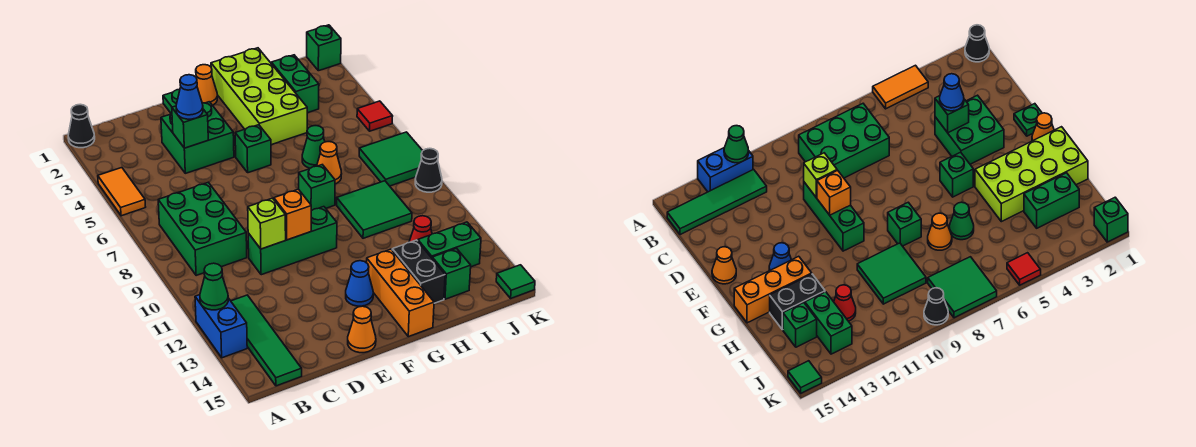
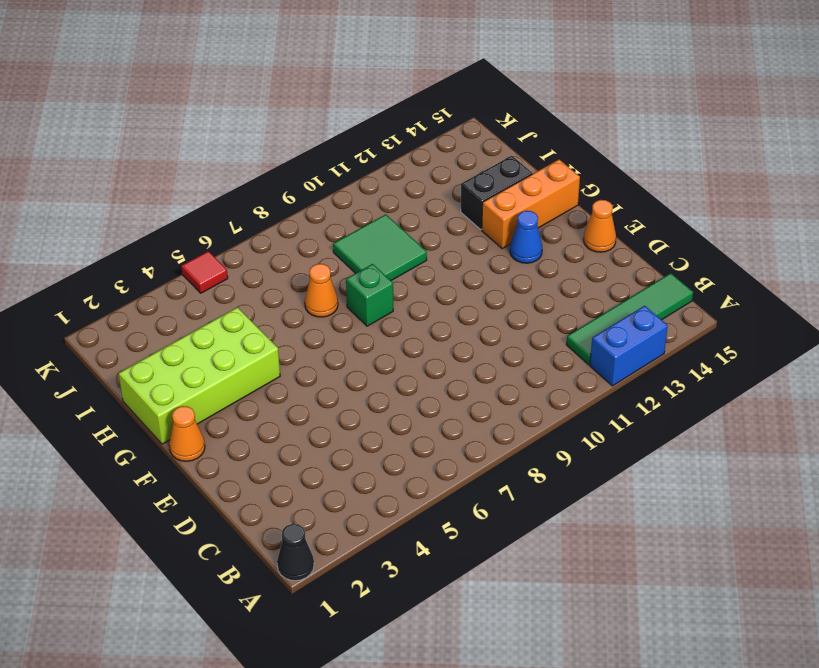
none -> orange tile A4:A5 level 1
none -> green brick B7:C9 level 1
none -> green brick D3:E4 level 1
none -> green brick D10:F10 level 1

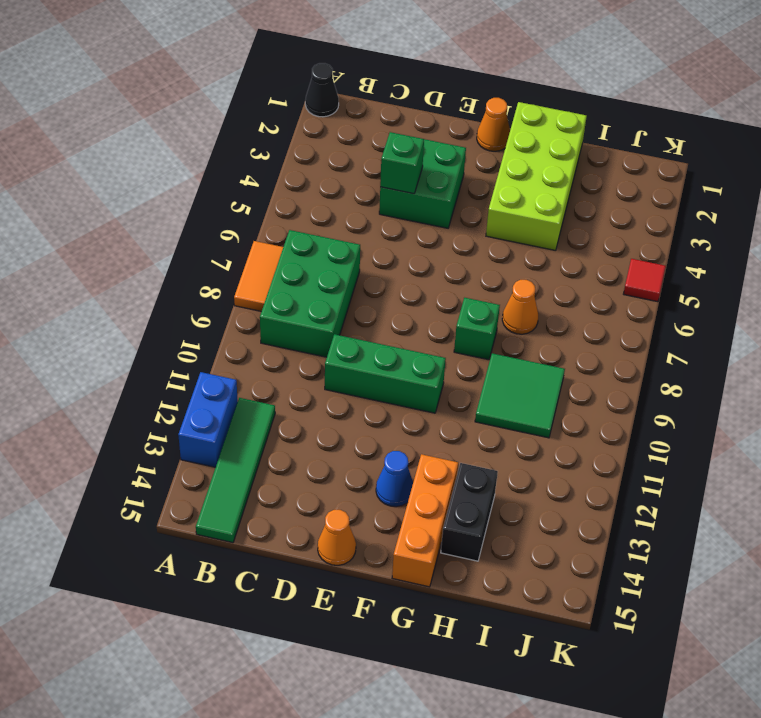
orange tile A7:A8 level 1 -> orange tile A4:A5 level 1
none -> green plate E1 level 1
none -> green brick F5 level 1
none -> green cone H6 level 1
none -> green brick I2:I3 level 1

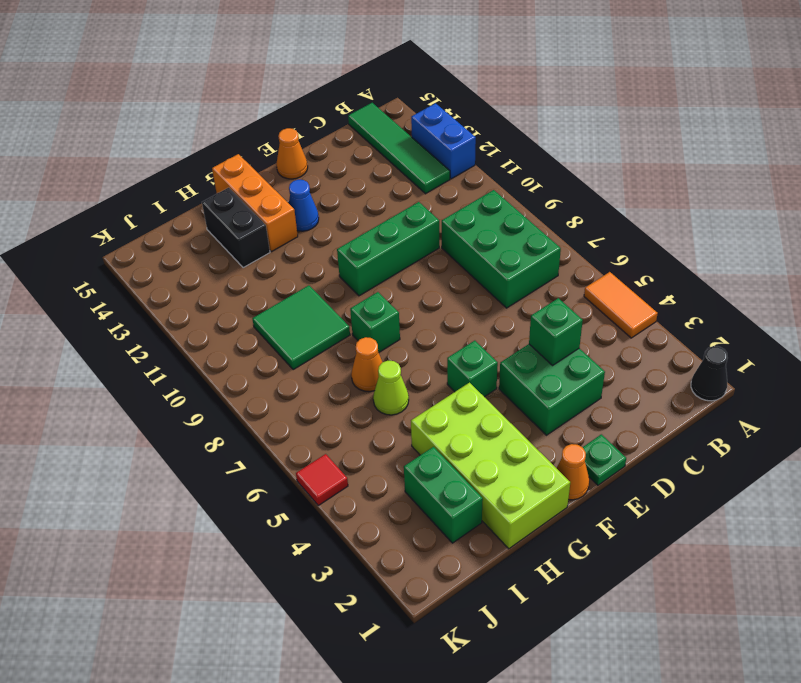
lime cone H6 level 1 -> green cone H6 level 1
none -> red cone I12 level 1
none -> green brick I13:J13 level 1
none -> green brick I14 level 1
none -> green tile J7:K8 level 1

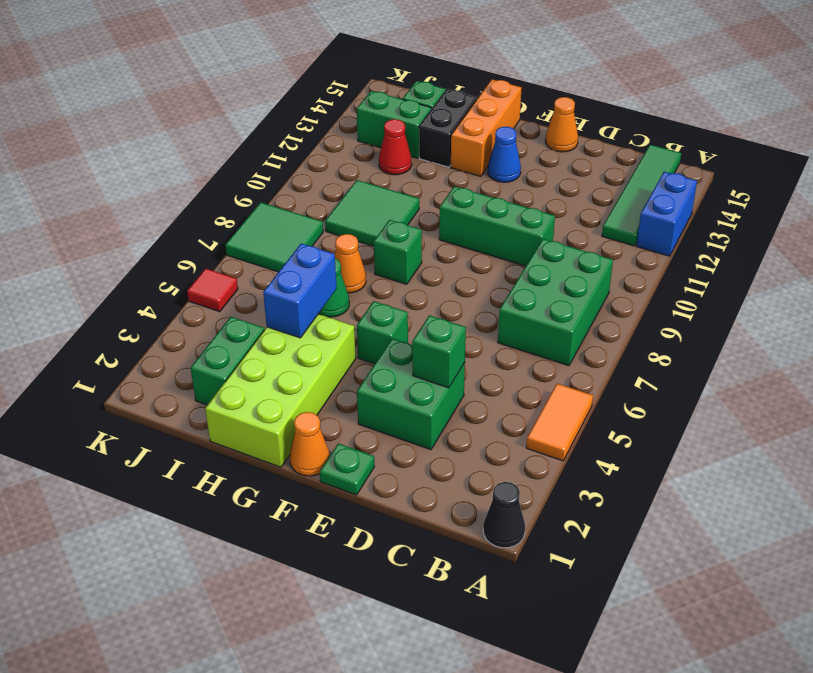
blue brick H4:H5 level 2 -> none
none -> green brick K1 level 1
none -> black cone K9 level 1
none -> green tile K15 level 1
none -> green cone A12 level 2

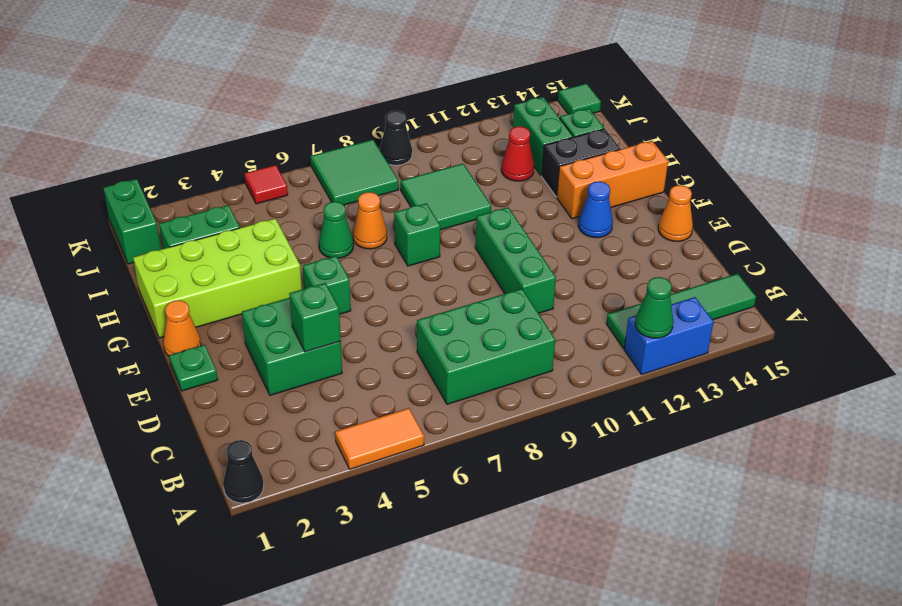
green brick J1:K1 level 1 -> green brick K1 level 1
none -> lime brick D10 level 2
none -> orange brick E10 level 2
none -> blue cone D4 level 3

